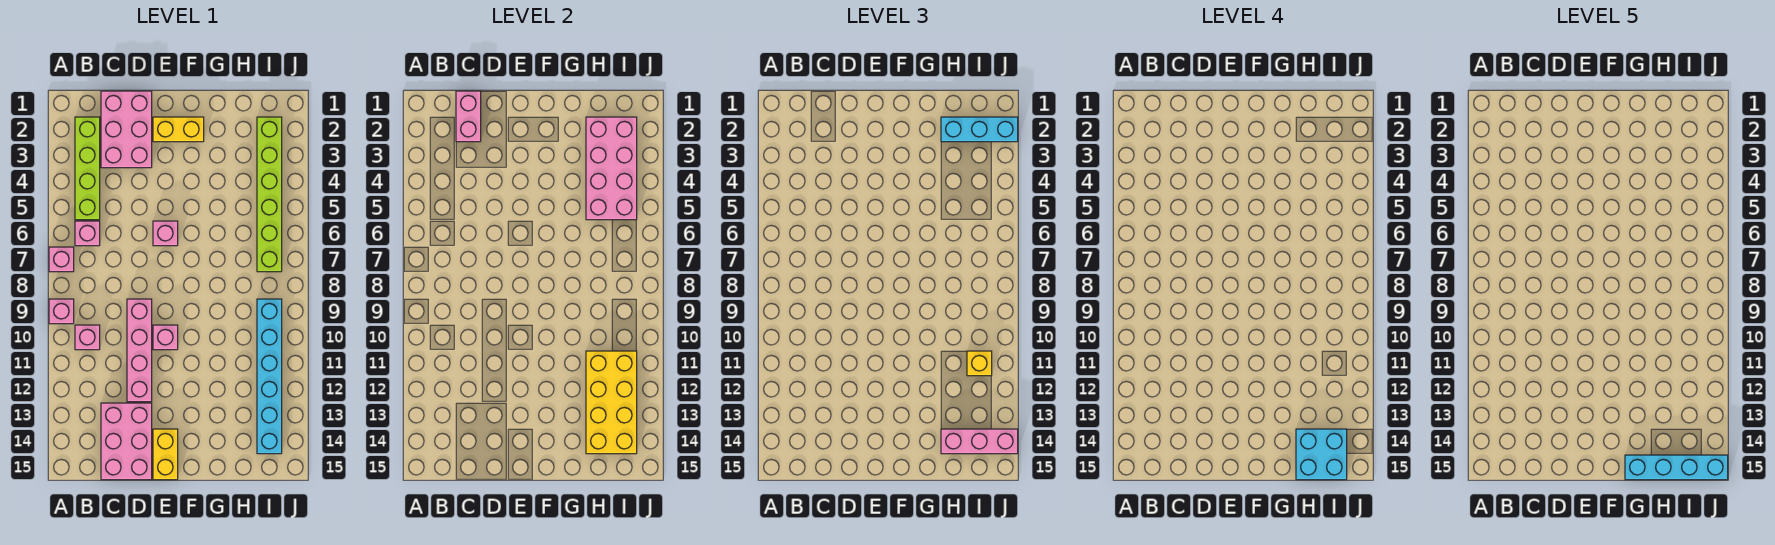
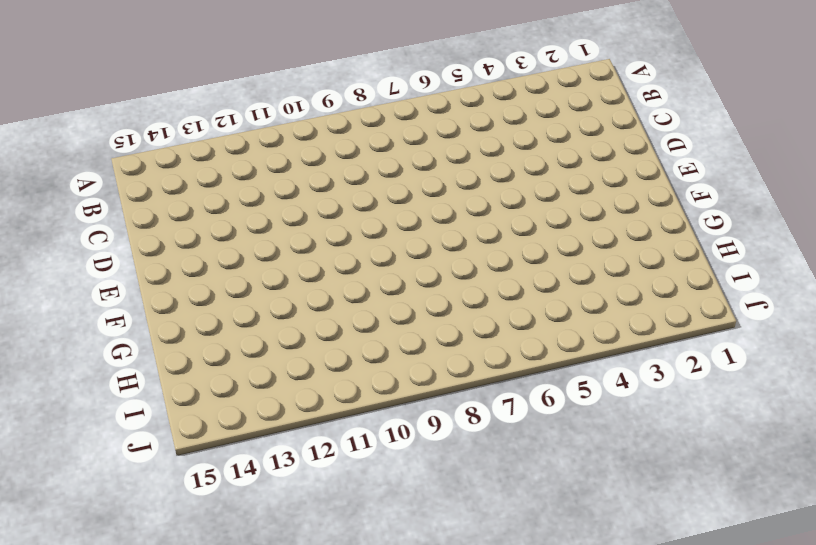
none -> pink brick A7 level 1
none -> pink brick A9 level 1
none -> lime brick B2:B5 level 1

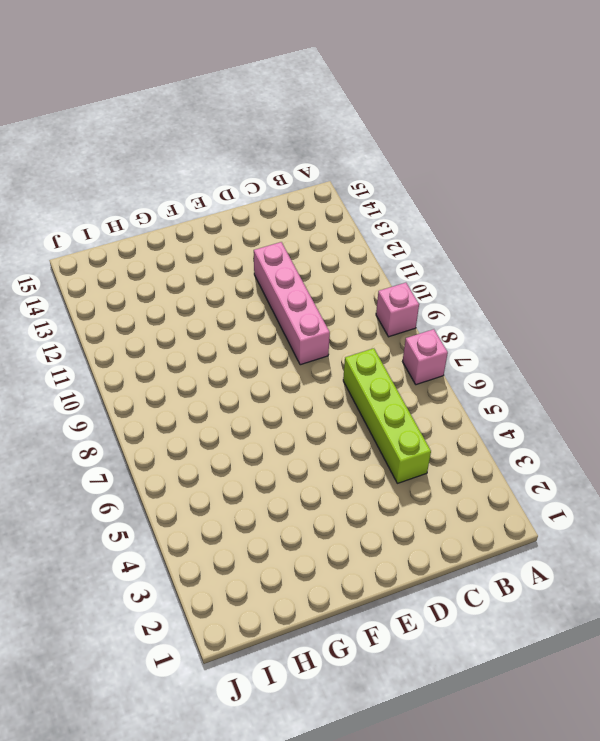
lime brick C4:C7 level 1 -> lime brick B2:B5 level 1
none -> pink brick B6 level 1
none -> pink brick B10 level 1
none -> pink brick C1:D3 level 1

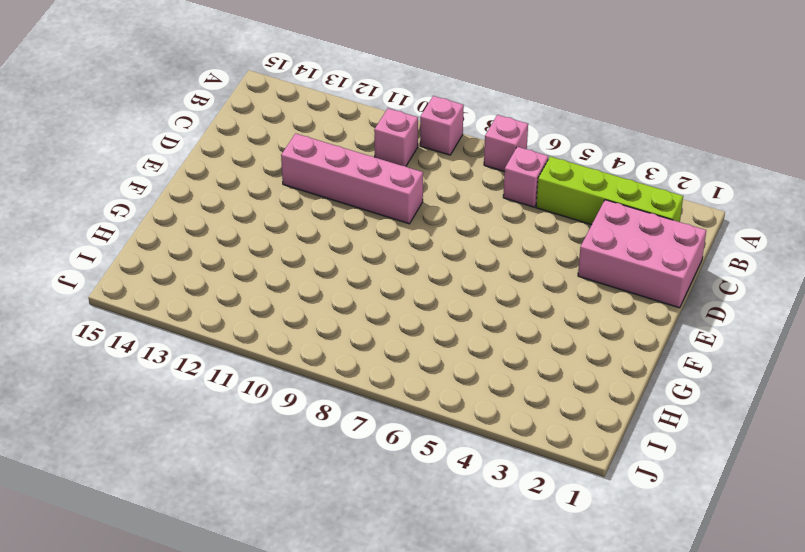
none -> pink brick C13:D15 level 1
none -> yellow brick E2:F2 level 1
none -> pink brick E6 level 1

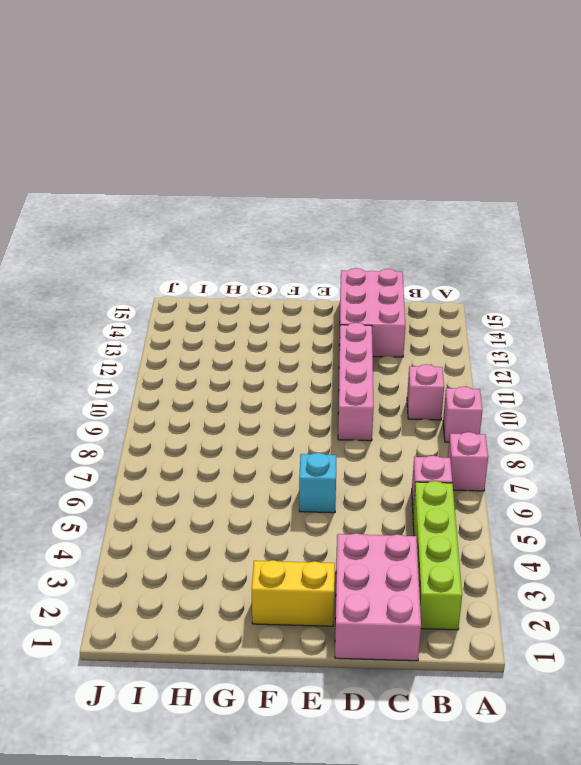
cyan brick E6 level 1 -> pink brick E6 level 1
none -> pink brick E10 level 1
none -> yellow brick E14:E15 level 1
none -> lime brick I2:I7 level 1

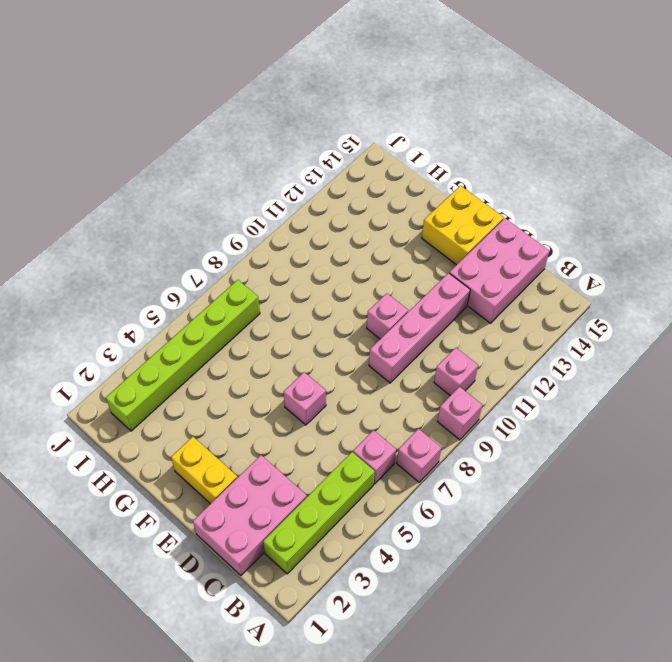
yellow brick E14:F15 level 1 -> yellow brick E14:E15 level 1
none -> cyan brick I9:I14 level 1
none -> pink brick C1:C2 level 2
none -> pink brick H2:I5 level 2

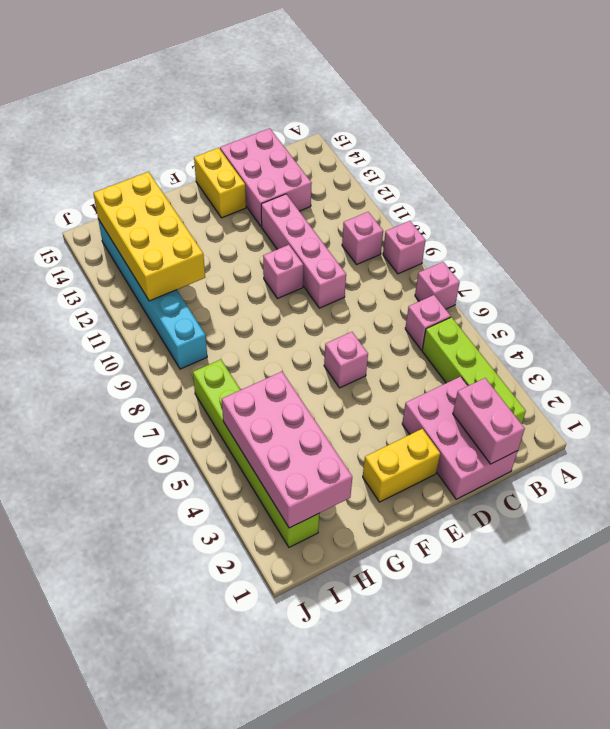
none -> cyan brick H2:J2 level 3
none -> pink brick H14:J14 level 3
none -> yellow brick I11 level 3

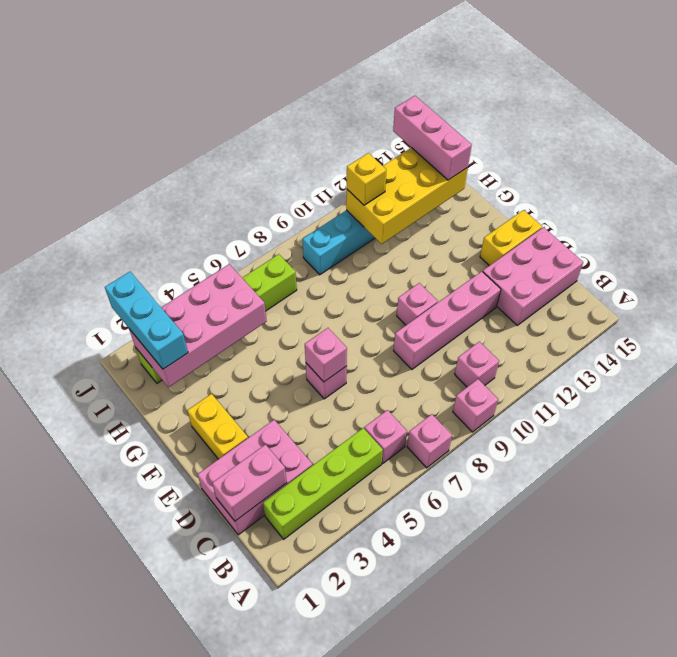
pink brick E6 level 2 -> none
none -> cyan brick H14:I15 level 4
none -> cyan brick G15:J15 level 5

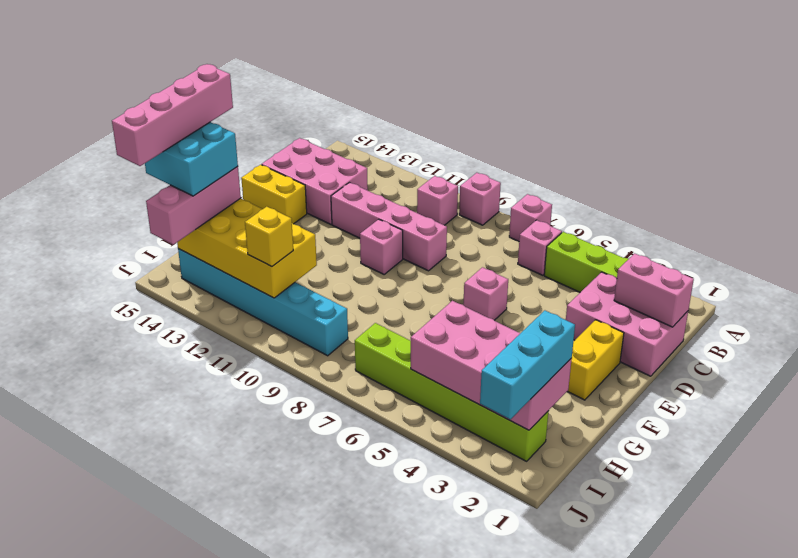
pink brick G15:J15 level 5 -> cyan brick G15:J15 level 5

